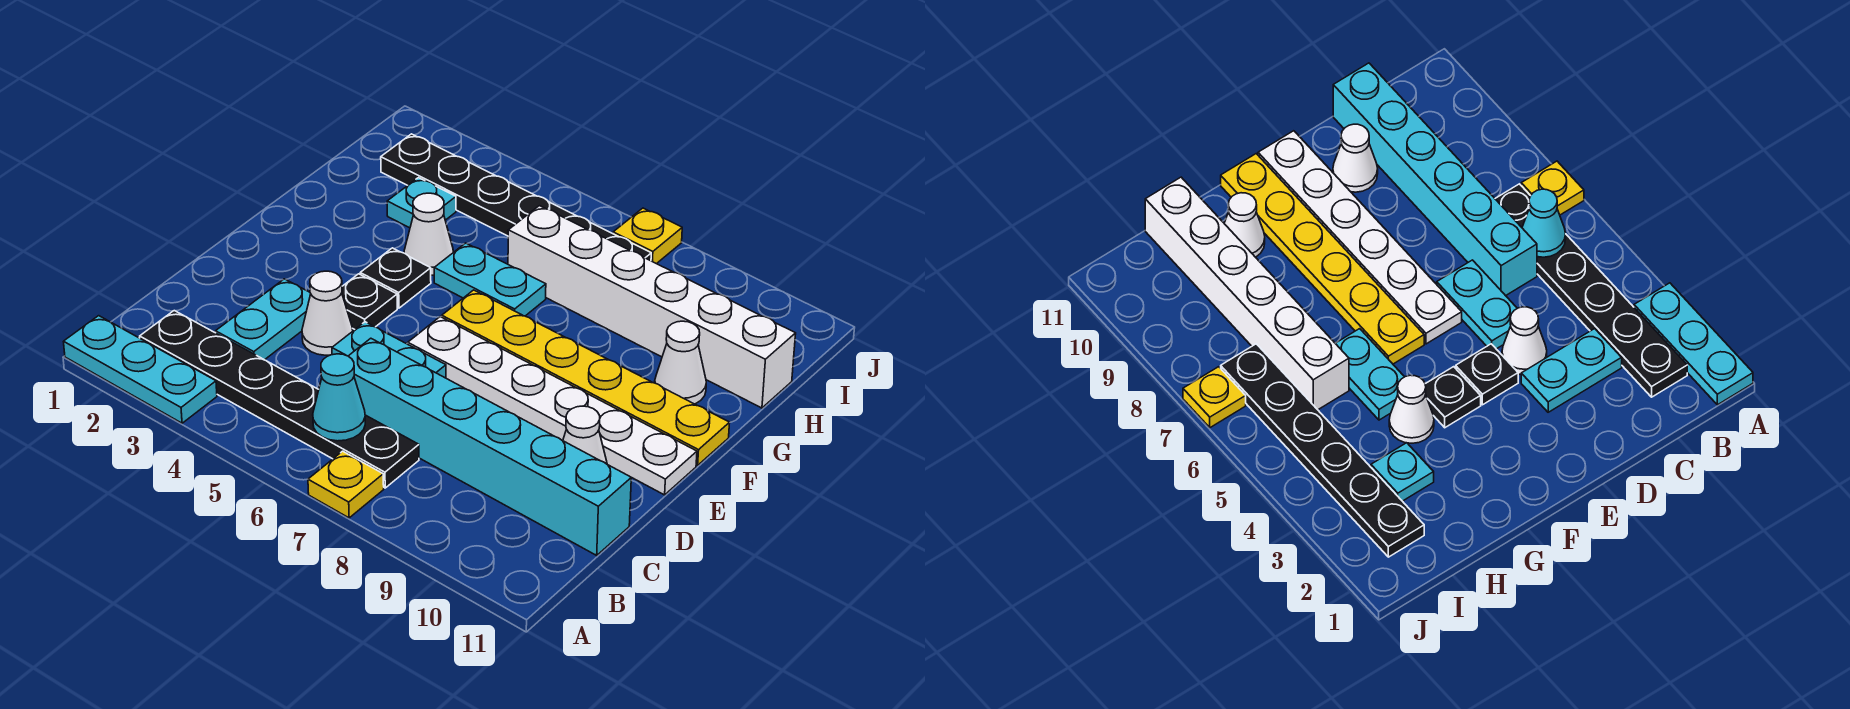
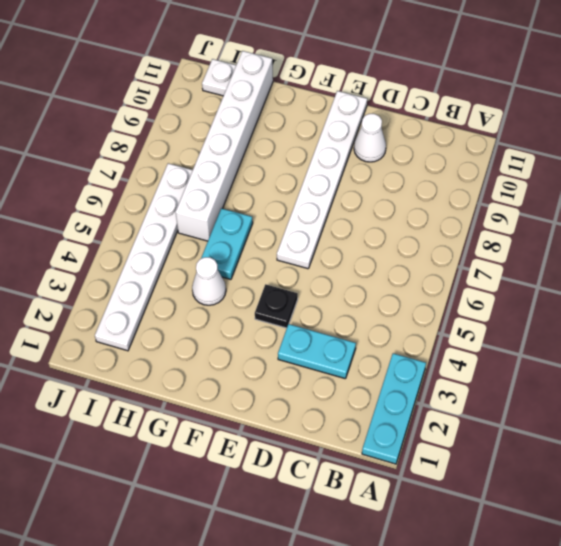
white plate I2:I7 level 1 -> black plate I2:I7 level 1
white plate I11 level 1 -> none
none -> yellow plate A7 level 1
none -> black plate B2:B7 level 1
none -> cyan brick C6:C11 level 1

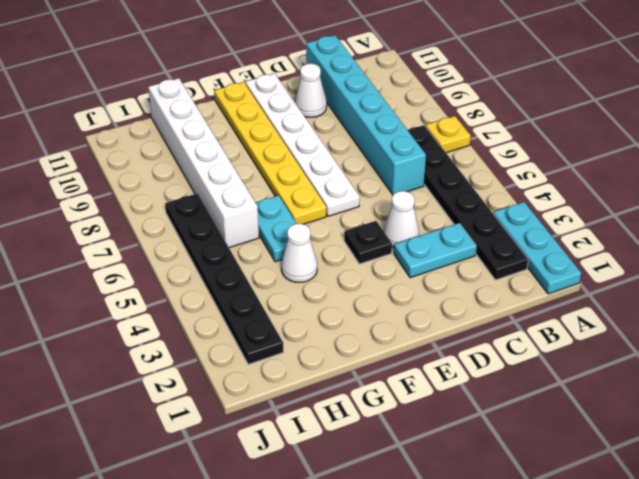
none -> cyan plate D5:D6 level 1
none -> black plate F4 level 1
none -> white cone G10 level 1

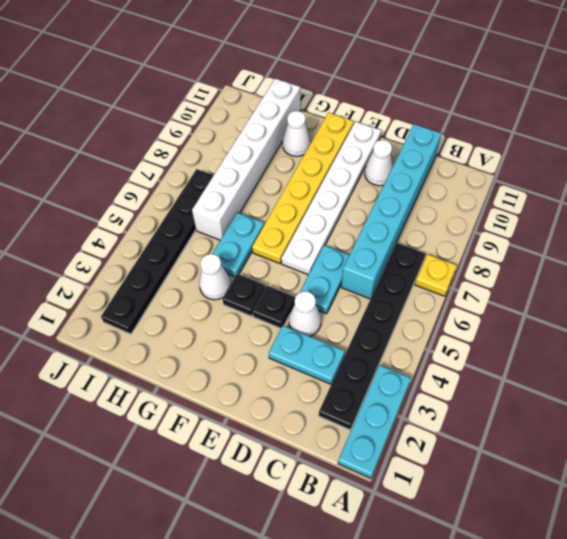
none -> cyan plate H3 level 1
none -> yellow plate J7 level 1
none -> cyan cone B6 level 2

